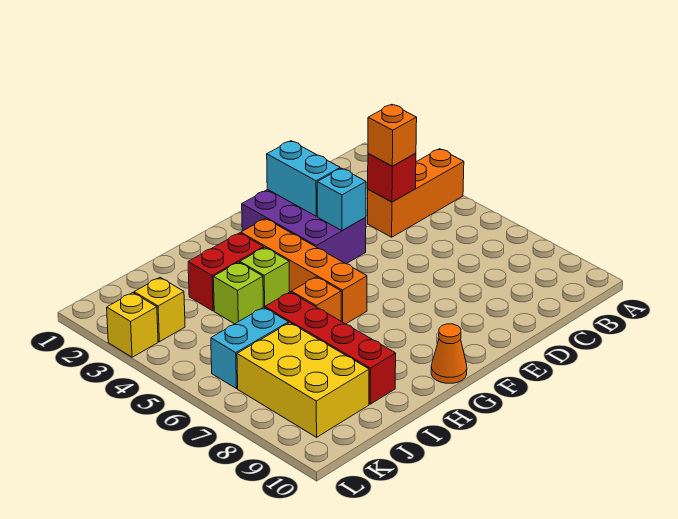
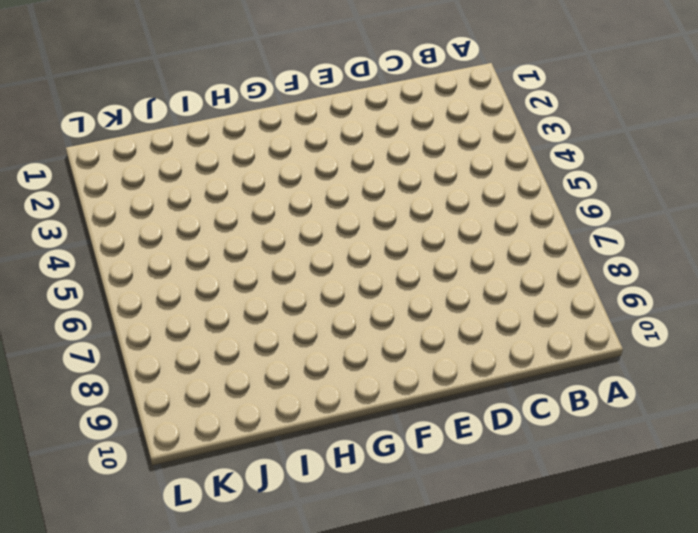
none -> orange brick A4:C4 level 1
none -> purple brick E2:F4 level 1
none -> orange brick G3:G6 level 1

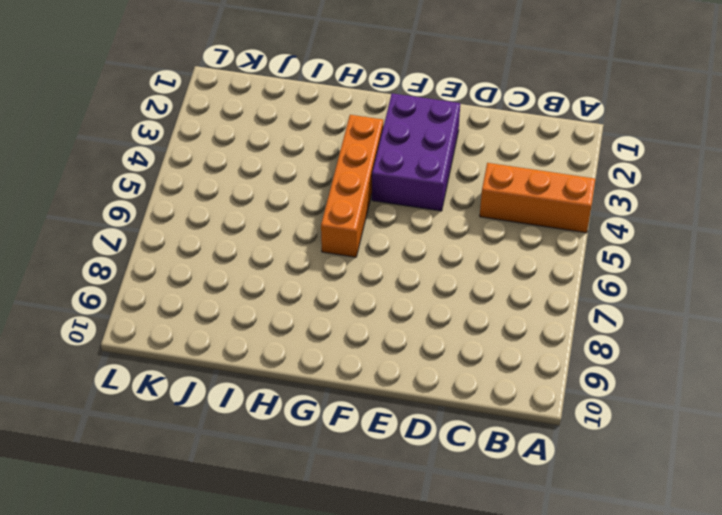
none -> orange cone G10 level 1
none -> red brick H3:I3 level 1
none -> lime brick H4 level 1

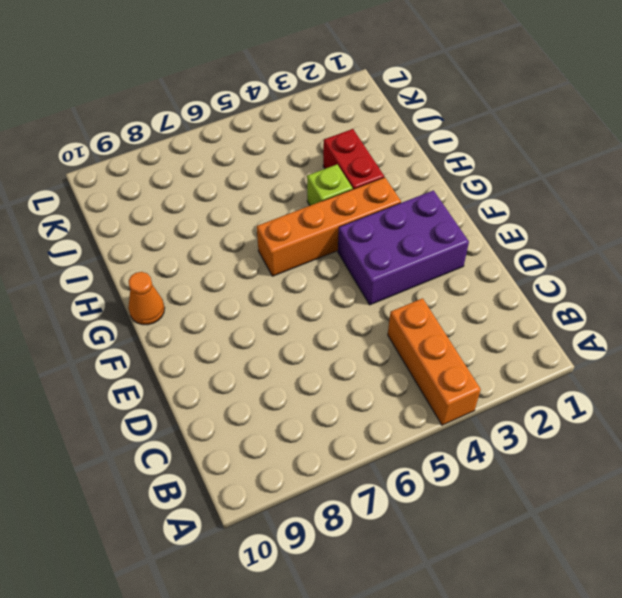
none -> orange brick H6 level 1
none -> lime brick I4 level 1
none -> red brick I6:I9 level 1

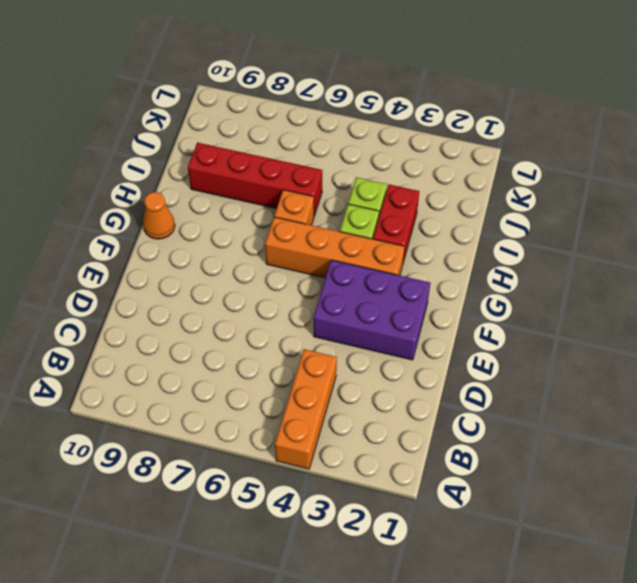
none -> cyan brick J6:K6 level 1
none -> yellow brick J7:K9 level 1
none -> yellow brick K3 level 1

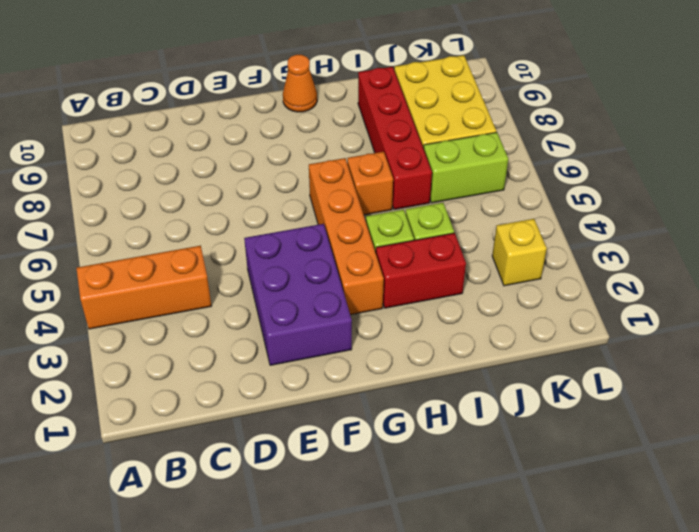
lime brick J6:K6 level 1 -> cyan brick J6:K6 level 1
none -> yellow brick L3 level 1
none -> red brick C4 level 2
none -> cyan brick E2:E3 level 2

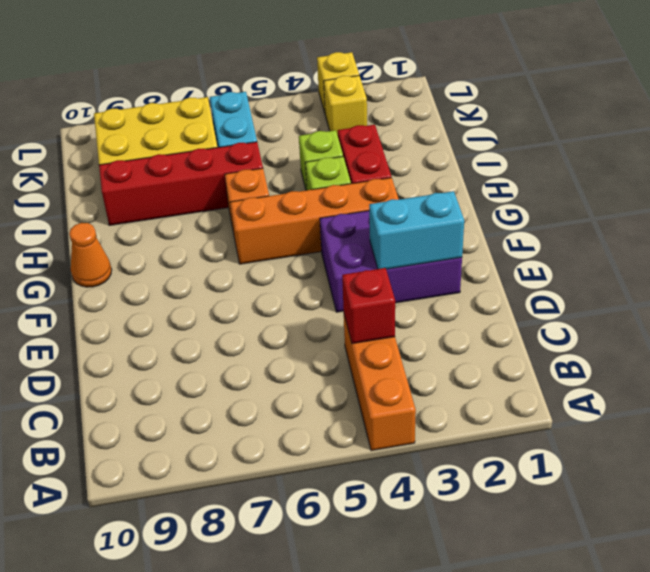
none -> cyan brick E4 level 2
none -> orange brick C4 level 3

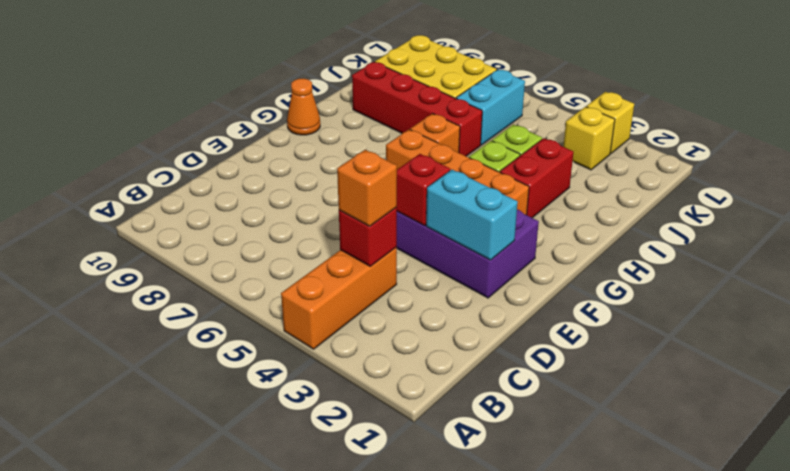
red brick E4 level 2 -> cyan brick E4 level 2

